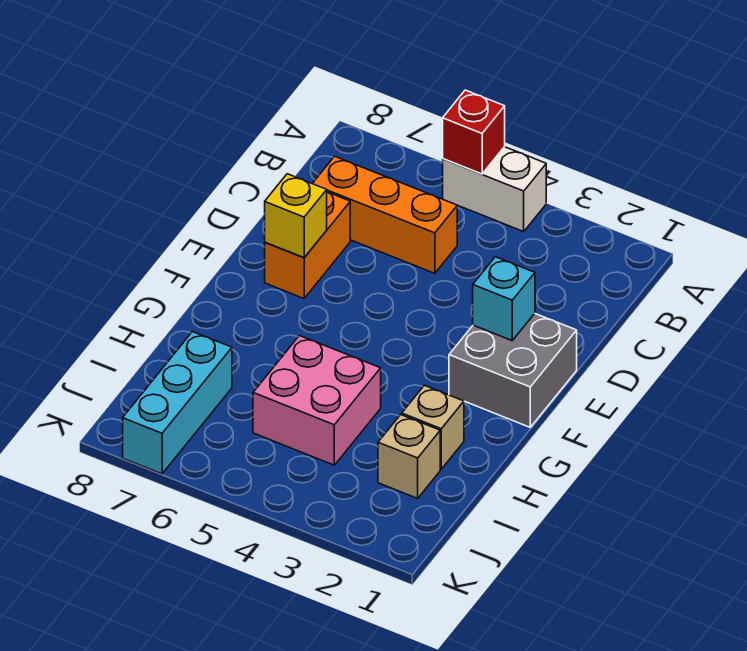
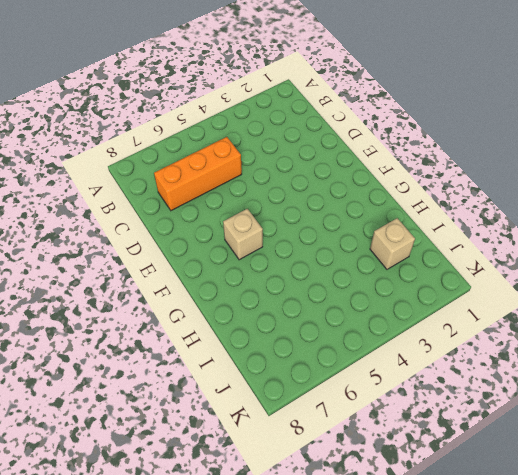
tan brick F6 level 1 -> tan brick H2 level 1
none -> white brick A4:A5 level 1
none -> orange brick D7:E7 level 1

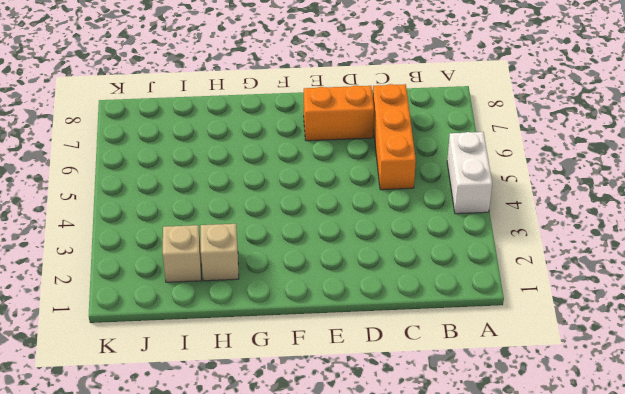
none -> grey brick E1:F2 level 1
none -> pink brick H4:I5 level 1

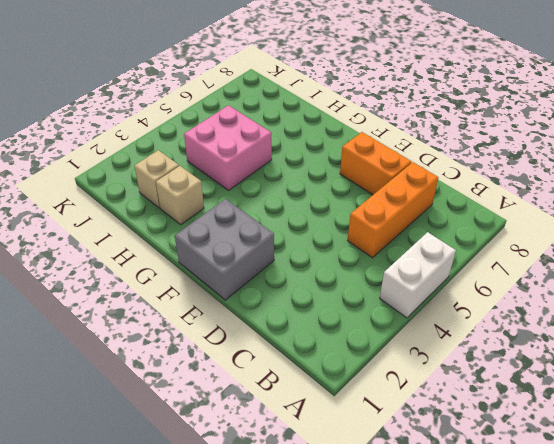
none -> cyan brick I7:K7 level 1
none -> red brick A5 level 2

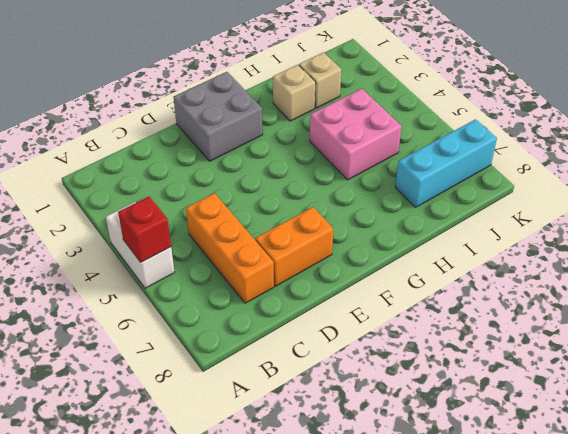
none -> cyan brick E2 level 2
none -> yellow brick E7 level 2

